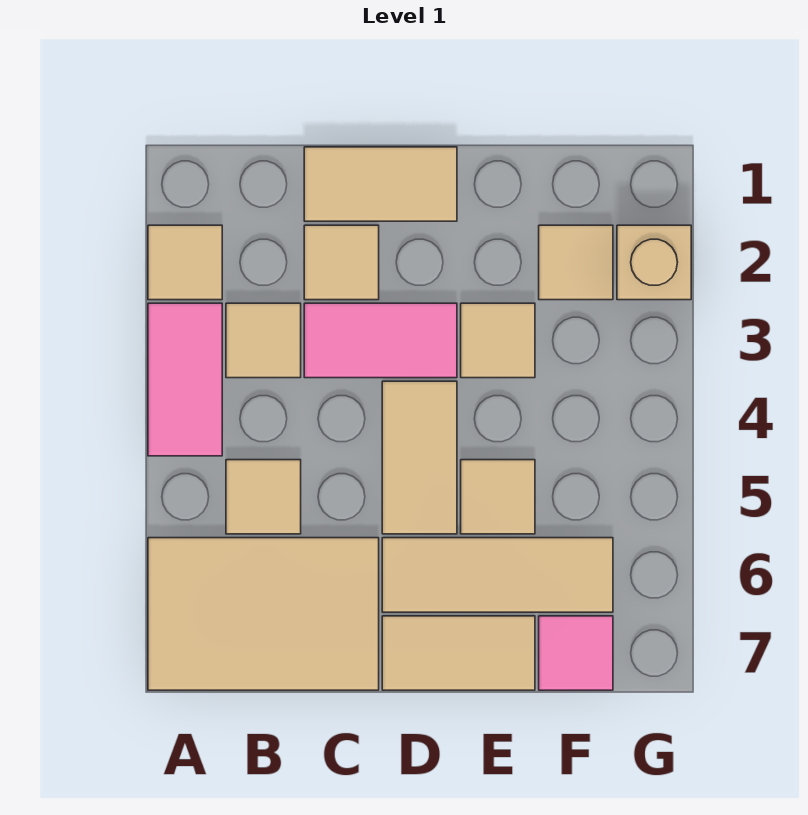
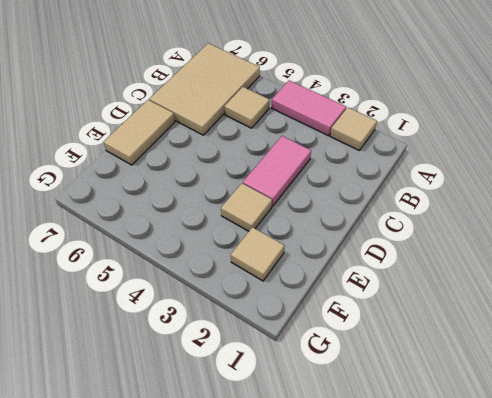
none -> tan tile B3 level 1
none -> tan tile C1:D1 level 1
none -> tan tile C2 level 1

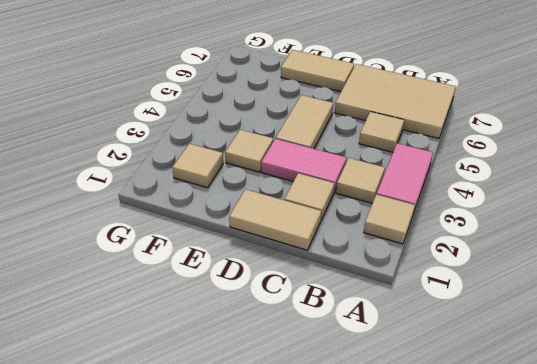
none -> tan tile D6:F6 level 1
none -> tan tile E5 level 1
none -> pink tile F7 level 1

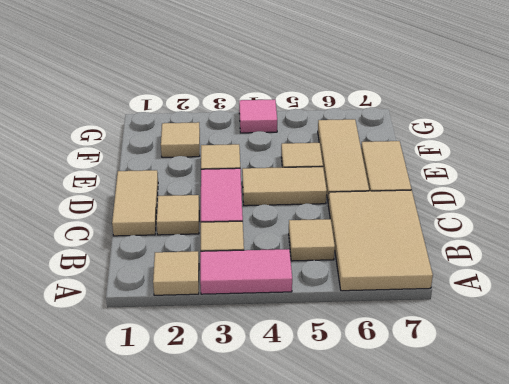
pink tile G4 level 1 -> pink tile F7 level 1
none -> tan brick G2 level 1

